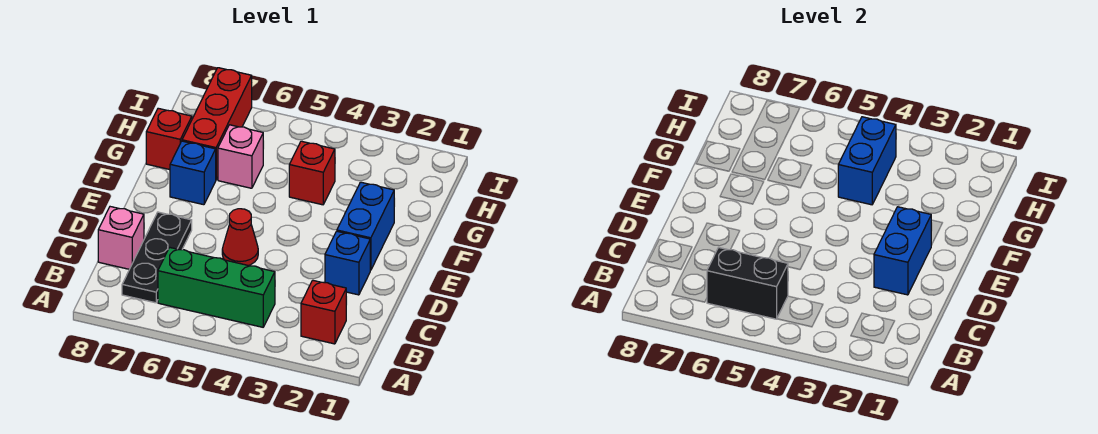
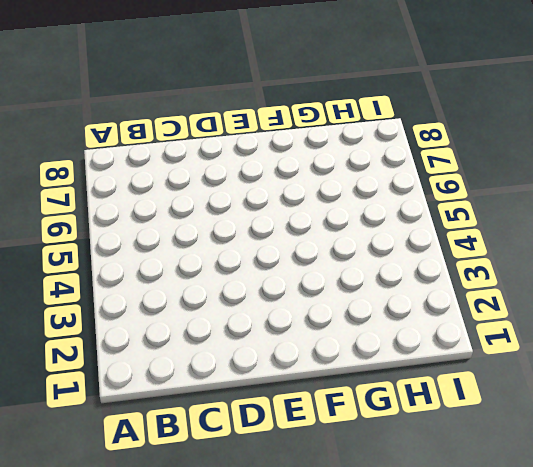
none -> red brick B2 level 1
none -> green brick B4:B6 level 1
none -> black plate B7:D7 level 1

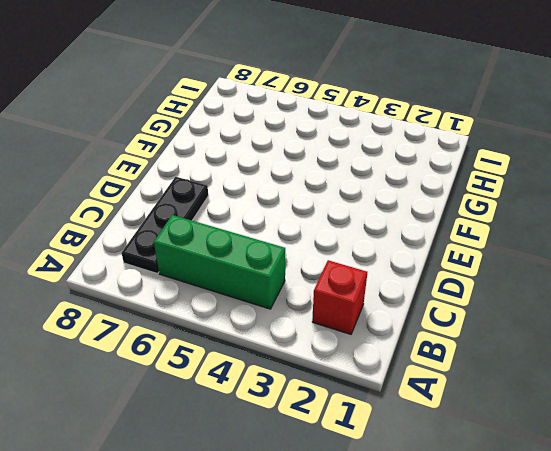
none -> pink brick C8 level 1
none -> blue brick D2 level 1
none -> red cone D5 level 1

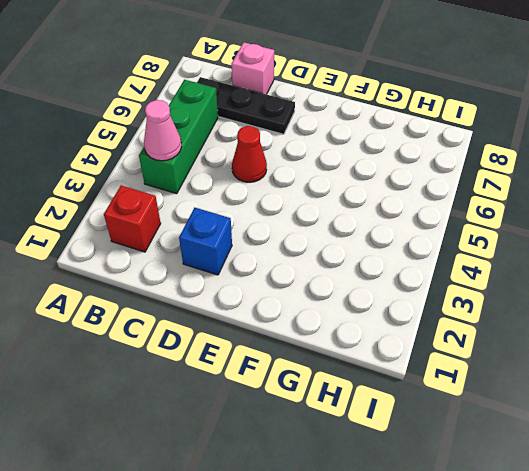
pink cone B4 level 2 -> none
none -> blue brick E2:F2 level 1
none -> blue brick F7 level 1
none -> red brick G4 level 1

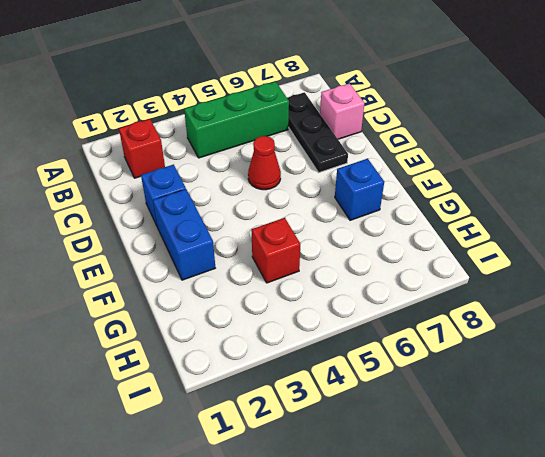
none -> pink brick G6 level 1
none -> red brick G7:I7 level 1
none -> red brick G8 level 1

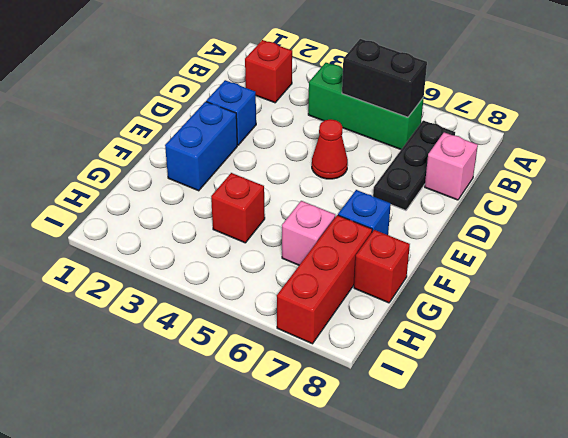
none -> blue brick D2:E2 level 2
none -> blue brick G4:H4 level 2

